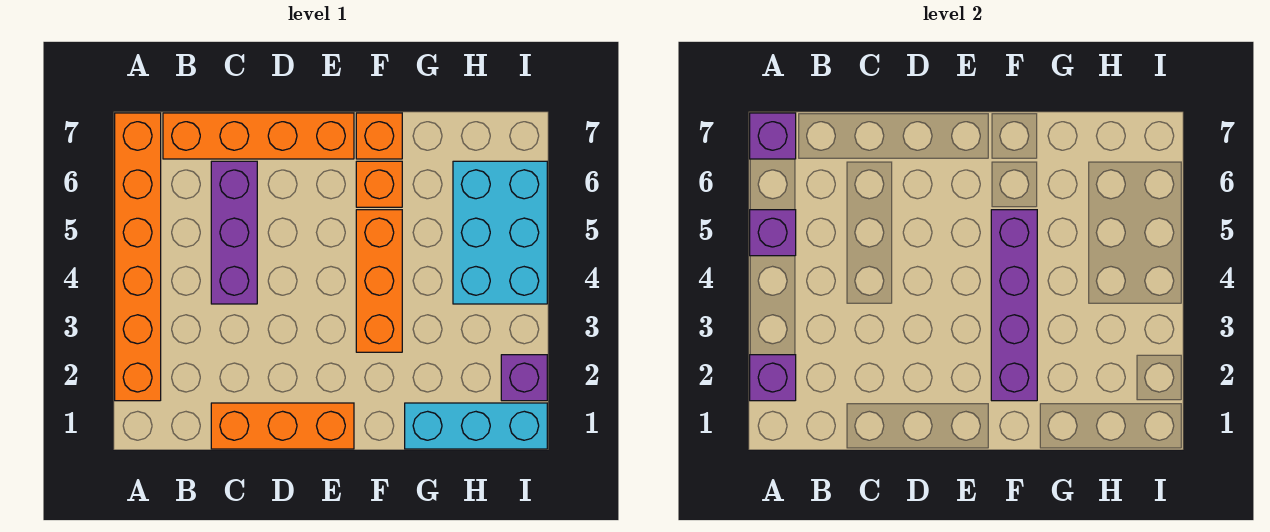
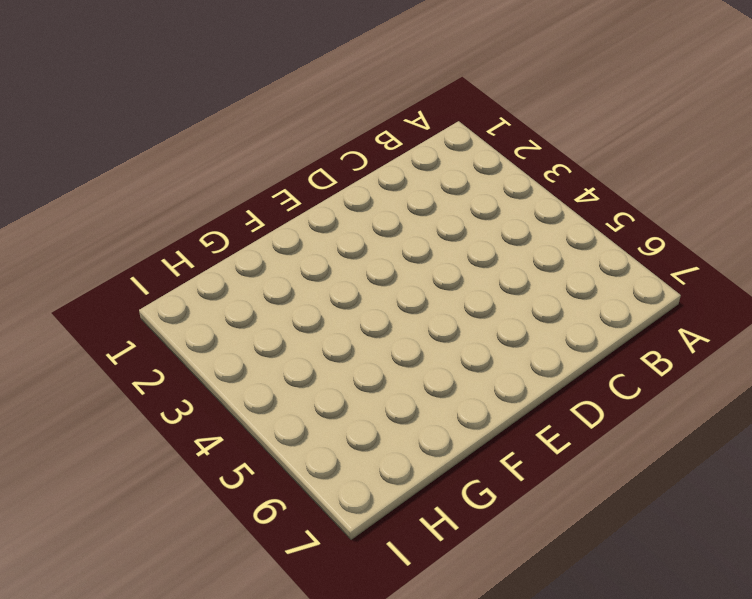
none -> orange brick A2:A7 level 1
none -> orange brick B7:E7 level 1
none -> orange brick C1:E1 level 1

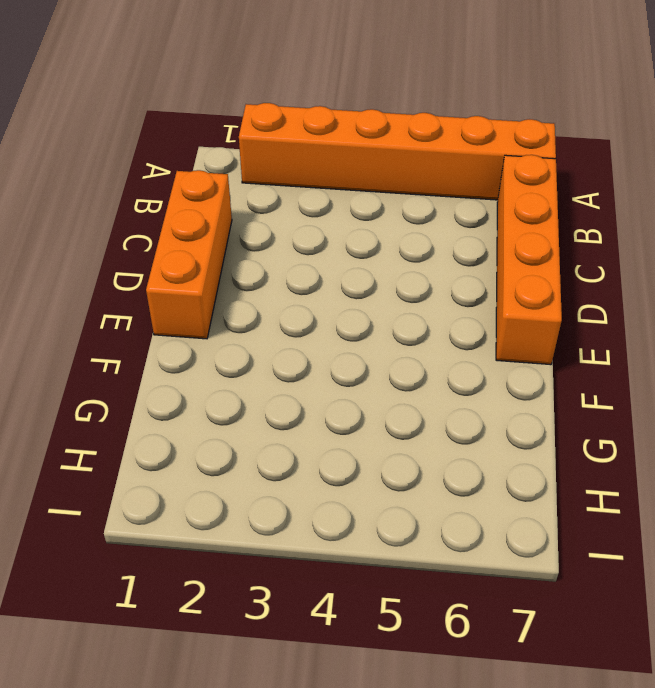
none -> purple brick C4:C6 level 1
none -> orange brick F3:F5 level 1
none -> orange brick F6 level 1

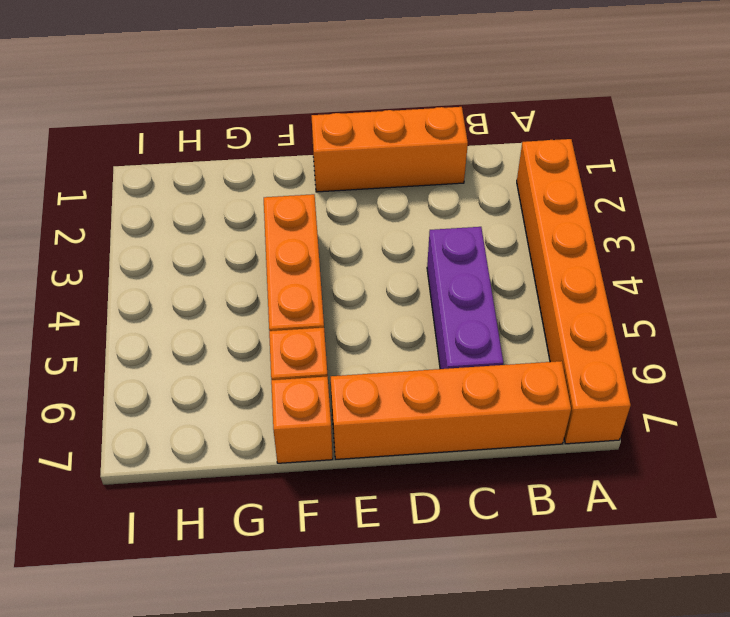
none -> cyan brick G1:I1 level 1
none -> cyan brick H4:I6 level 1
none -> purple brick I2 level 1

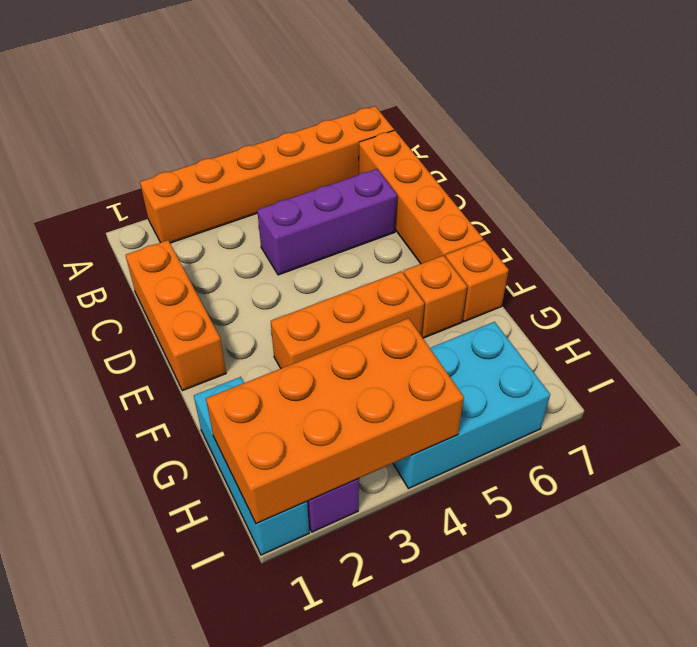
orange brick H1:I4 level 2 -> none
none -> purple brick A2 level 2
none -> purple brick A5 level 2
none -> purple brick A7 level 2

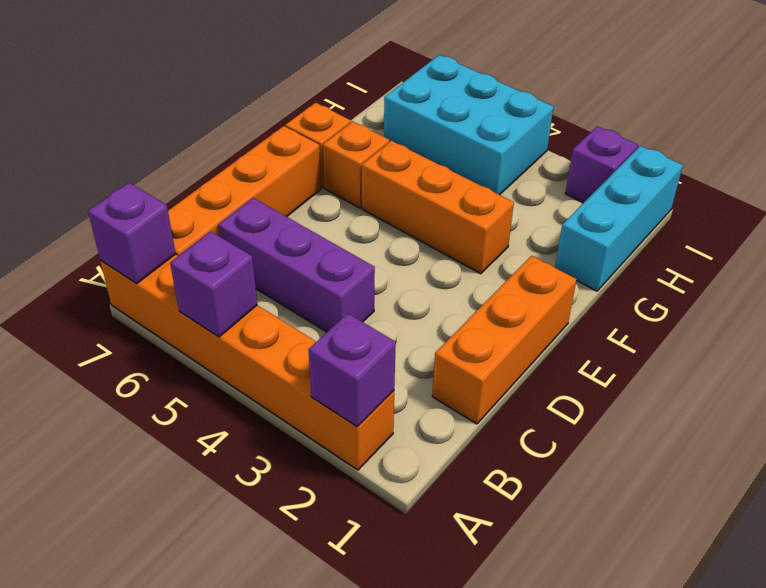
none -> purple brick F2:F5 level 2

